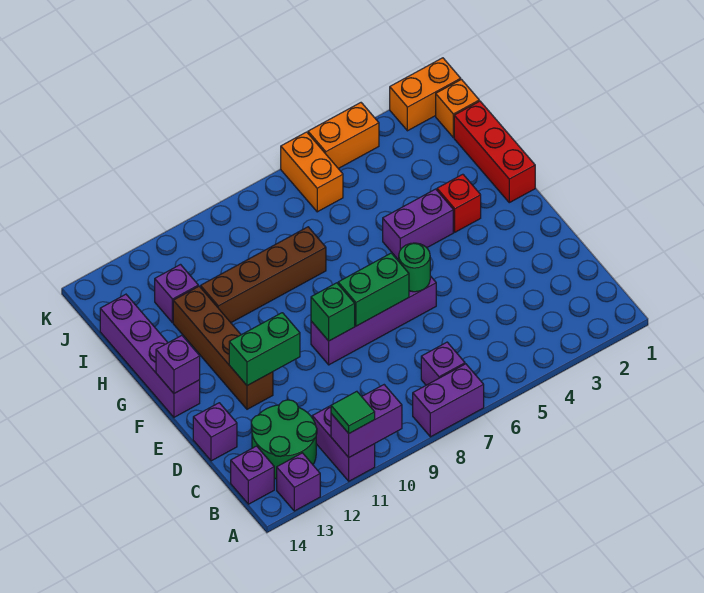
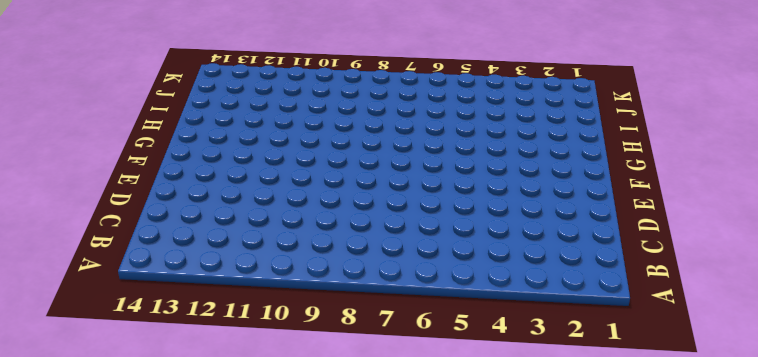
none -> purple brick A7:A8 level 1
none -> purple brick A11:B11 level 1
none -> purple brick A13 level 1

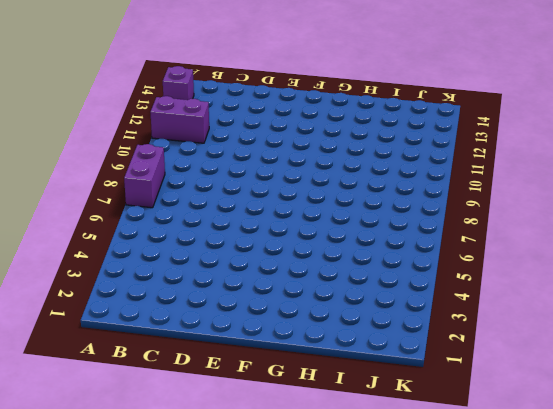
none -> purple brick B7 level 1
none -> green round brick B12:C13 level 1
none -> purple brick B14 level 1

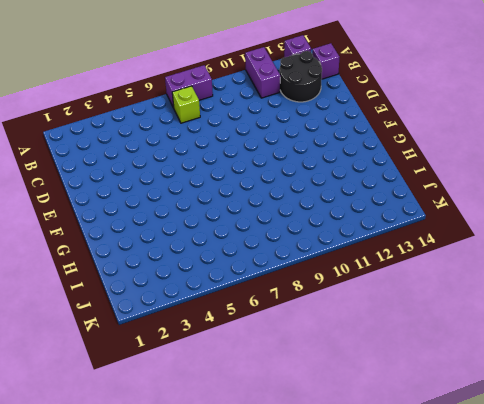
lime brick B7 level 1 -> purple brick B7 level 1
black round brick B12:C13 level 1 -> green round brick B12:C13 level 1
none -> purple brick D14 level 1
none -> purple brick E6:E9 level 1
none -> brown brick E12:H12 level 1

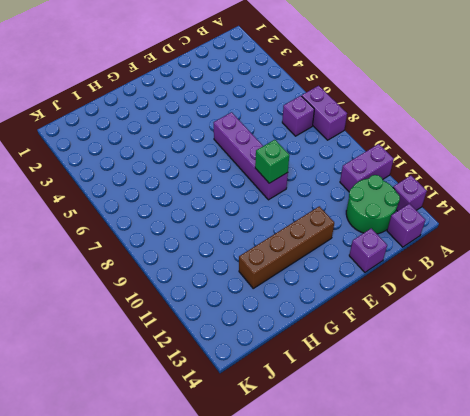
none -> purple brick F14:I14 level 1
none -> red brick G1:I1 level 1
none -> red brick G3 level 1

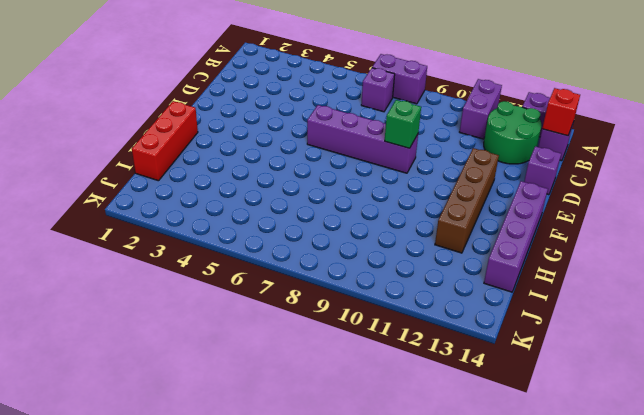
red brick B14 level 2 -> red brick G3 level 1
none -> purple brick G4:G5 level 1
none -> brown brick H8:H11 level 1
none -> purple brick I12 level 1

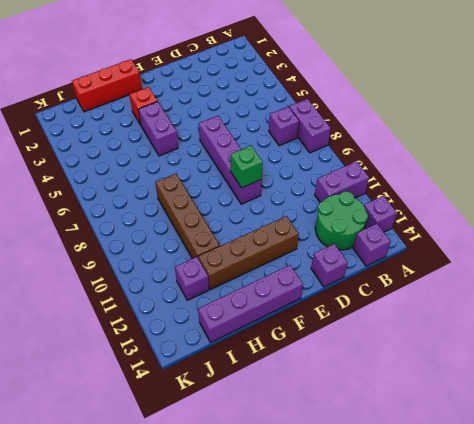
none -> orange brick J1 level 1
none -> orange brick J6:K6 level 1
none -> orange brick K1:K2 level 1

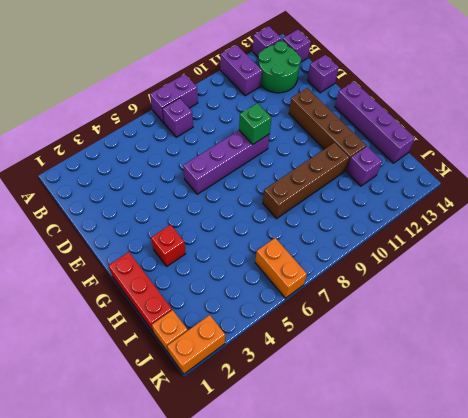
none -> purple brick G4:G5 level 1
none -> orange brick K4:K5 level 1
none -> purple brick A10:A11 level 2

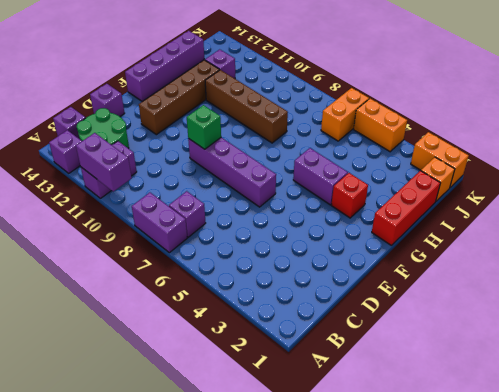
none -> green round brick E6 level 2
none -> green brick E7:E8 level 2
none -> green brick E11:E12 level 2

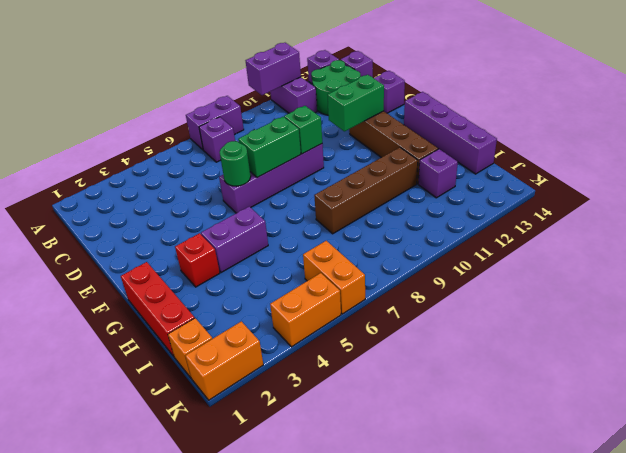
none -> purple brick F14 level 2
none -> green tile A11 level 3

